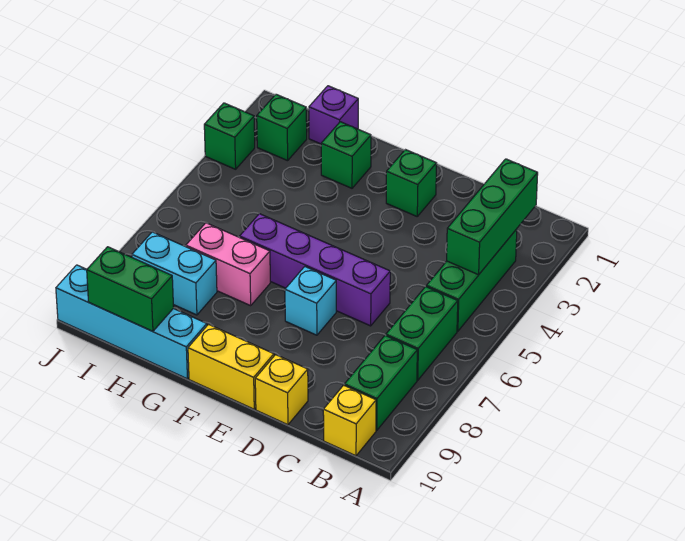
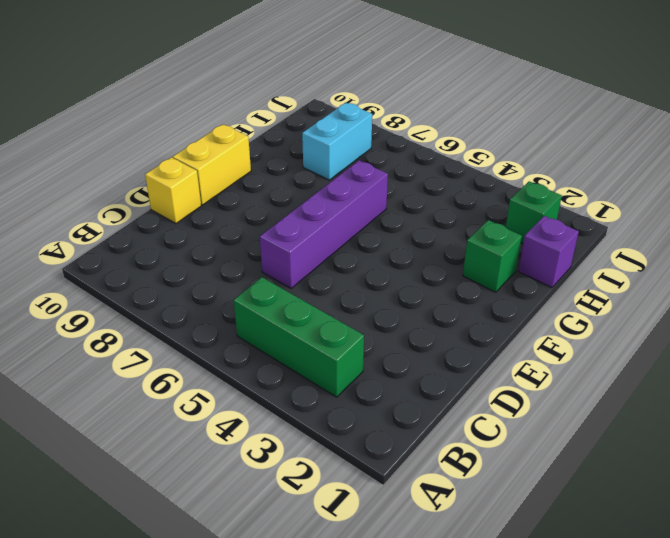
none -> green brick B6:B7 level 1
none -> green brick B8:B9 level 1
none -> yellow brick B10 level 1

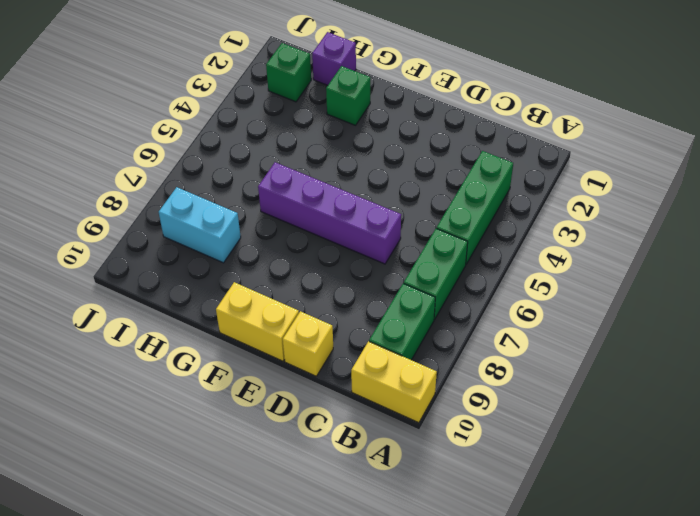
yellow brick A10:B10 level 1 -> yellow brick B10 level 1
none -> green brick E2 level 1
none -> cyan brick E7 level 1
none -> pink brick G7:H7 level 1

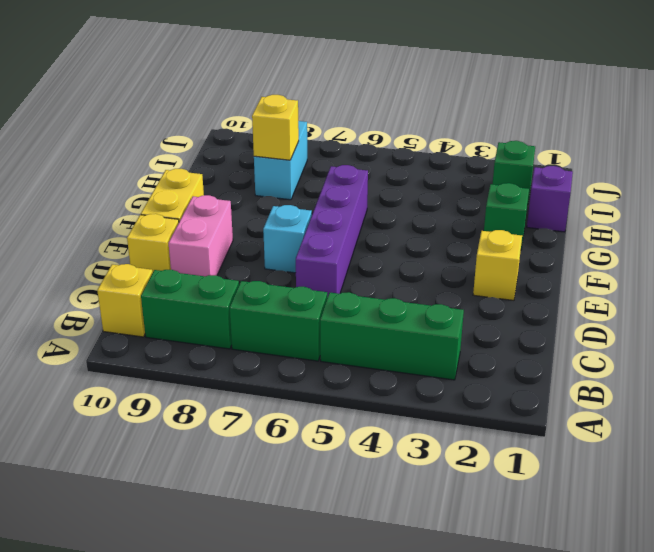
pink brick D9:E9 level 1 -> pink brick G7:H7 level 1
yellow brick E2 level 1 -> green brick E2 level 1
yellow brick H8 level 2 -> none
none -> cyan brick G10:J10 level 1
none -> green brick J3 level 1
none -> green brick B2:B4 level 2

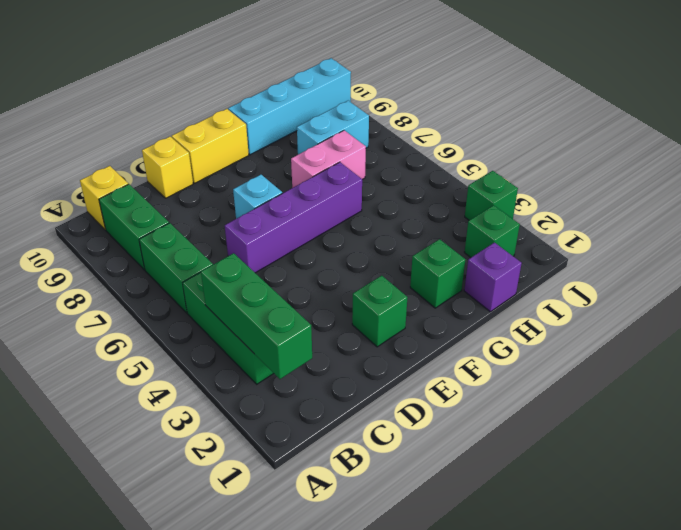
none -> green brick H10:I10 level 2

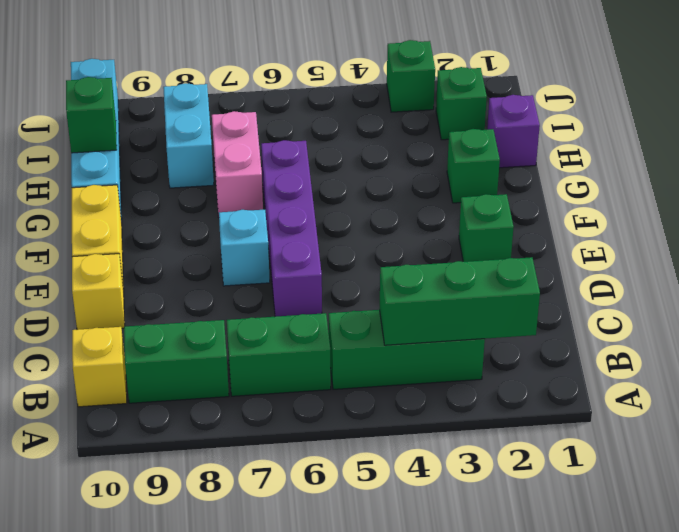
green brick H10 level 2 -> green brick H10:I10 level 2

